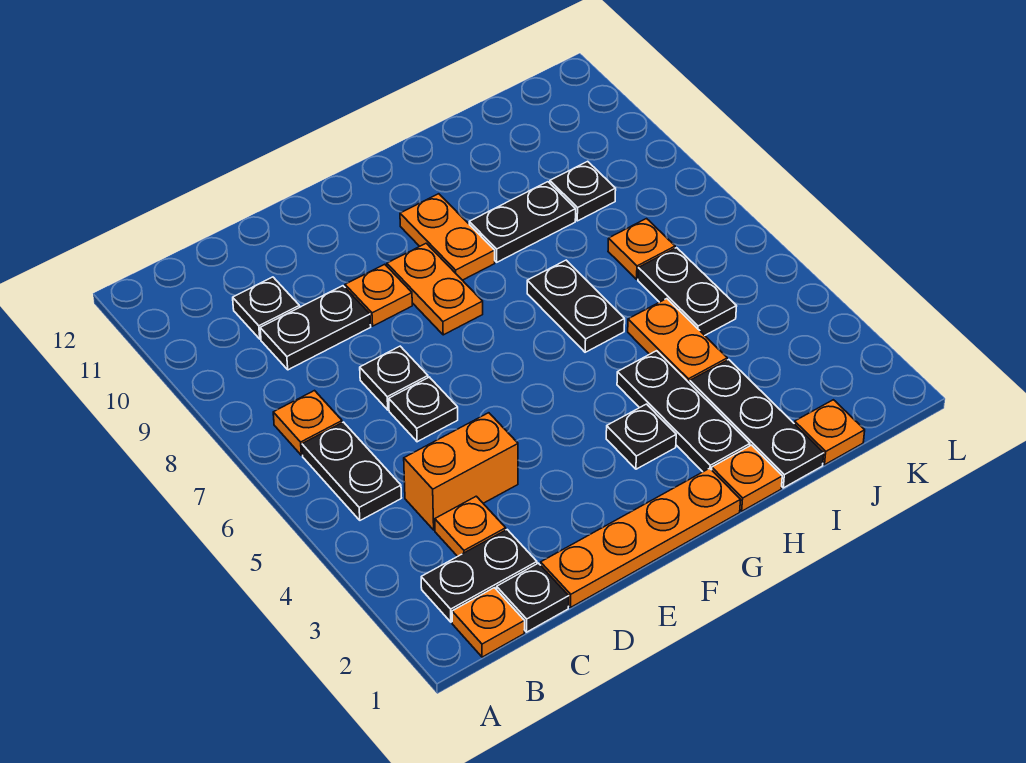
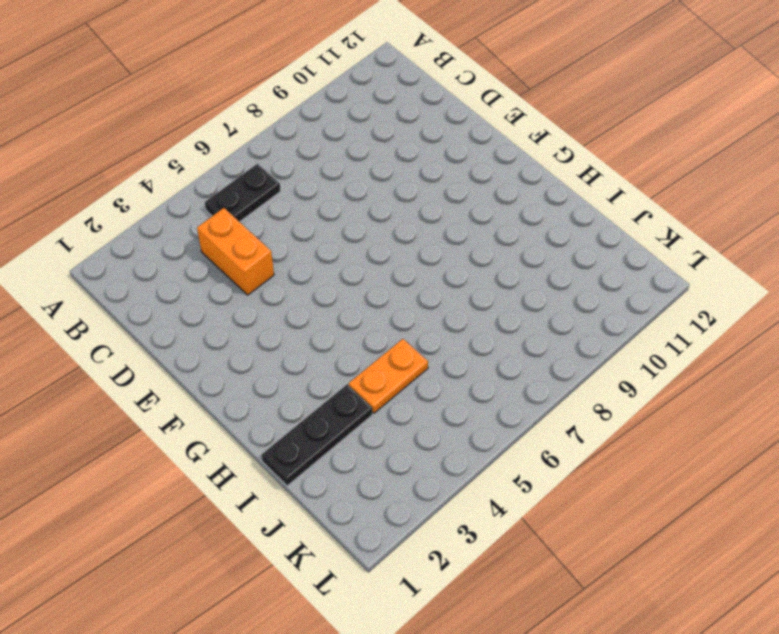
none -> orange plate B1 level 1
none -> black plate B2:C2 level 1
none -> orange plate B7 level 1

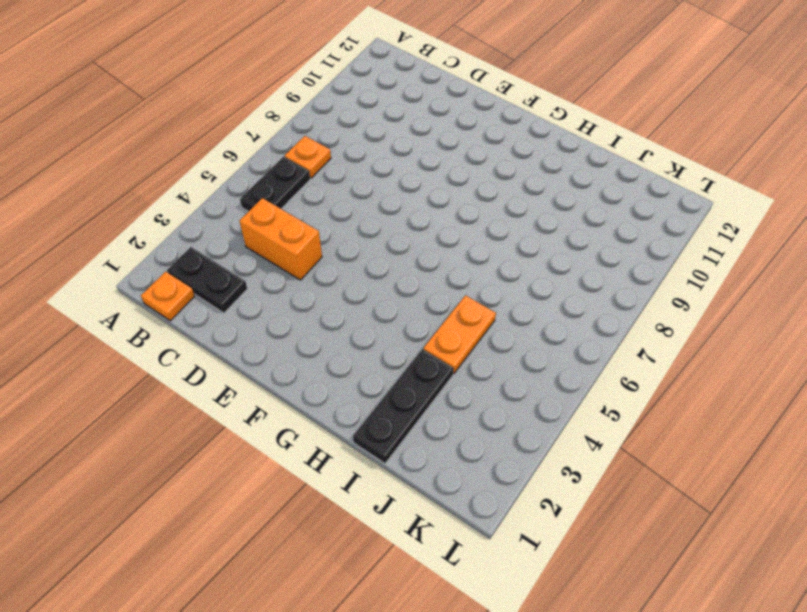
none -> black plate C1 level 1
none -> orange plate C3 level 1
none -> black plate C9:D9 level 1

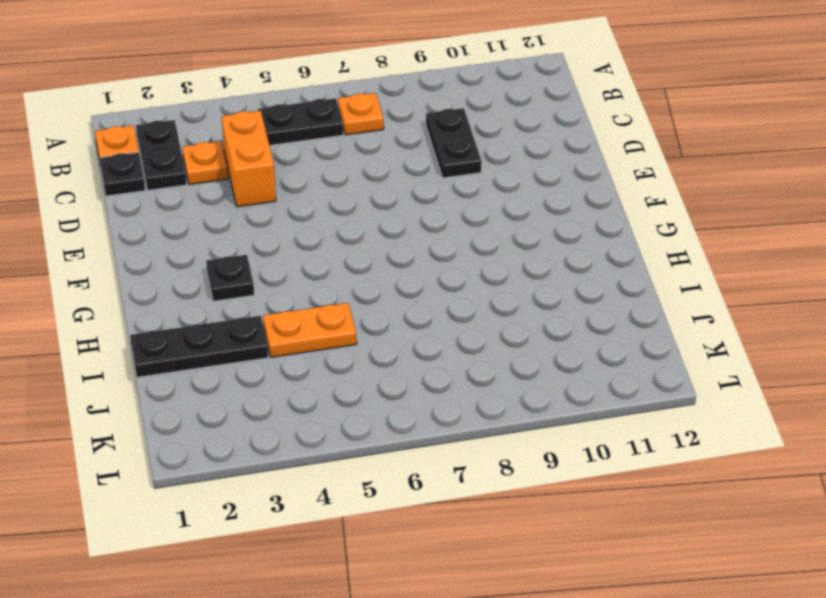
none -> black plate C10 level 1
none -> orange plate D1:G1 level 1
none -> black plate D6 level 1

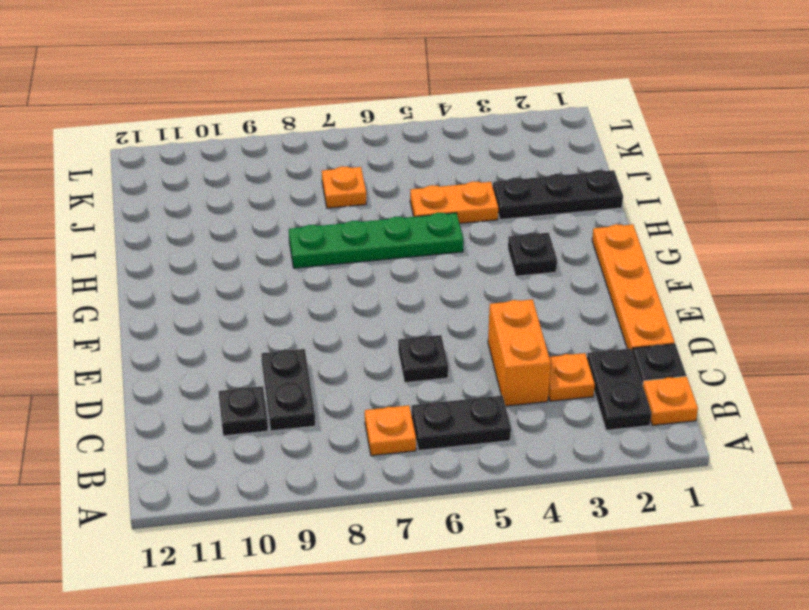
green plate H5:H8 level 1 -> black plate H6:H7 level 1
none -> black plate D7 level 1
none -> orange plate E9 level 1
none -> orange plate F8:F9 level 1

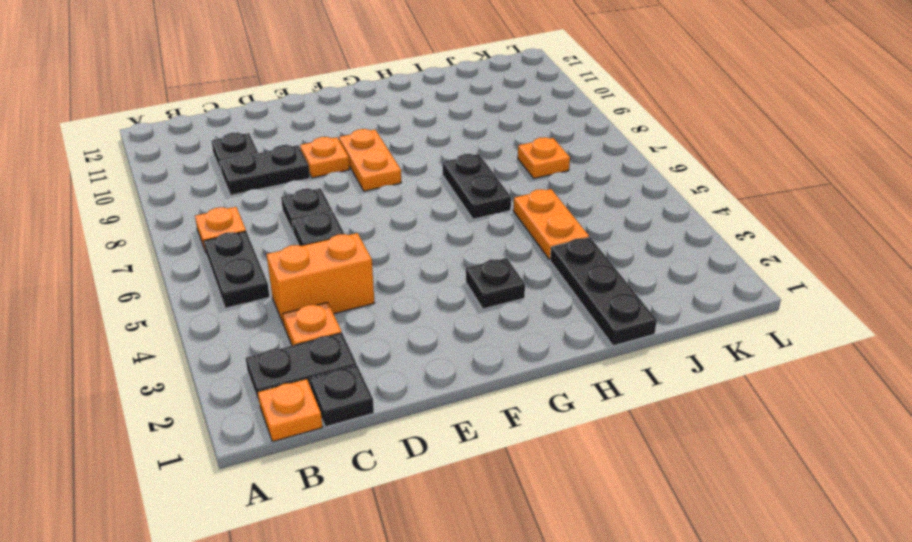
none -> orange plate D1:G1 level 1
none -> orange plate G9:G10 level 1
none -> orange plate H1 level 1

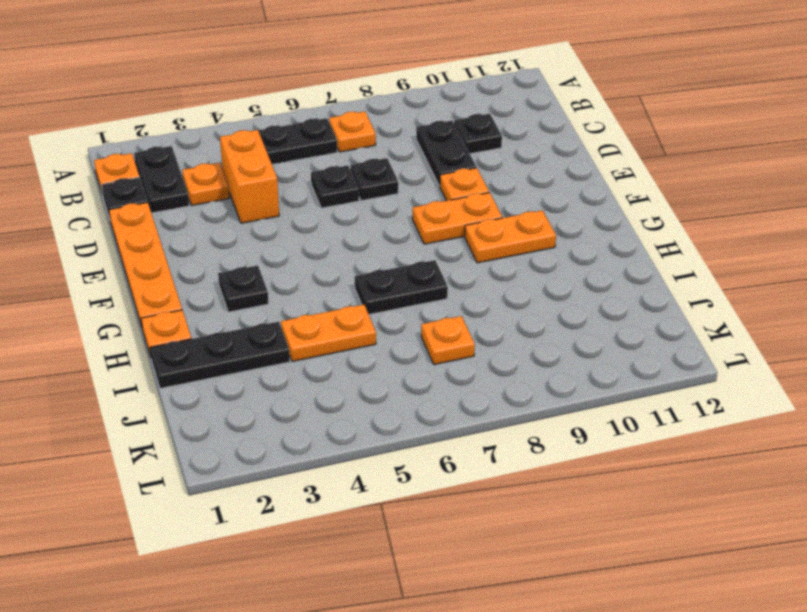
none -> black plate H2:H4 level 1
none -> black plate H9:I9 level 1
none -> orange plate J1 level 1

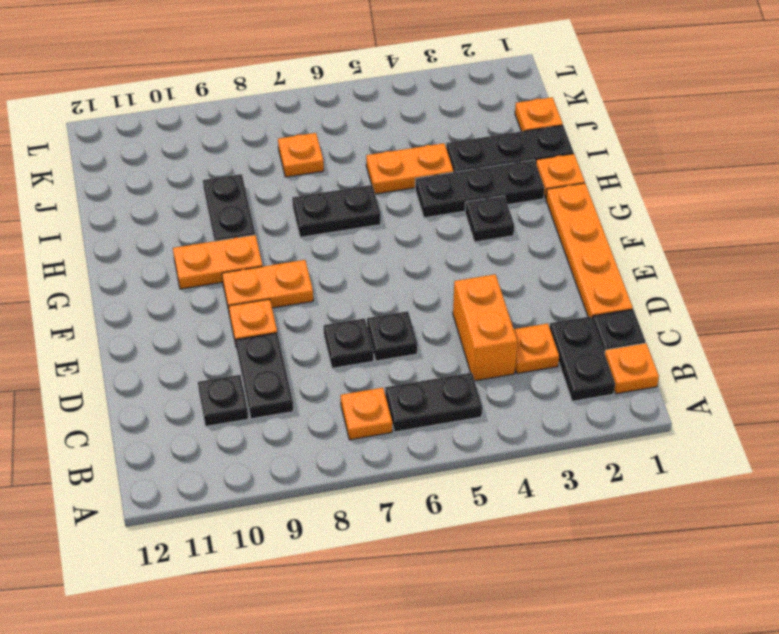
none -> black plate J5:J6 level 1
none -> black plate J9 level 1

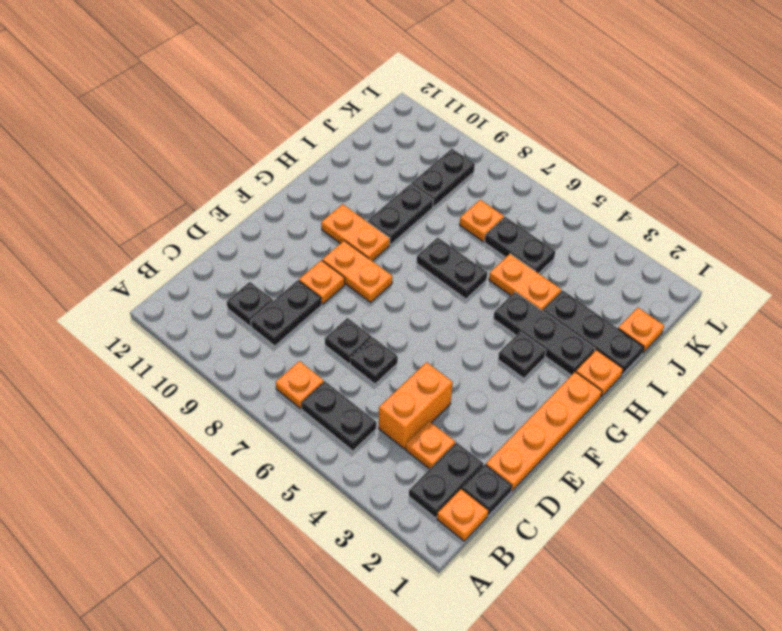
black plate J9:K9 level 1 -> black plate J9 level 1

